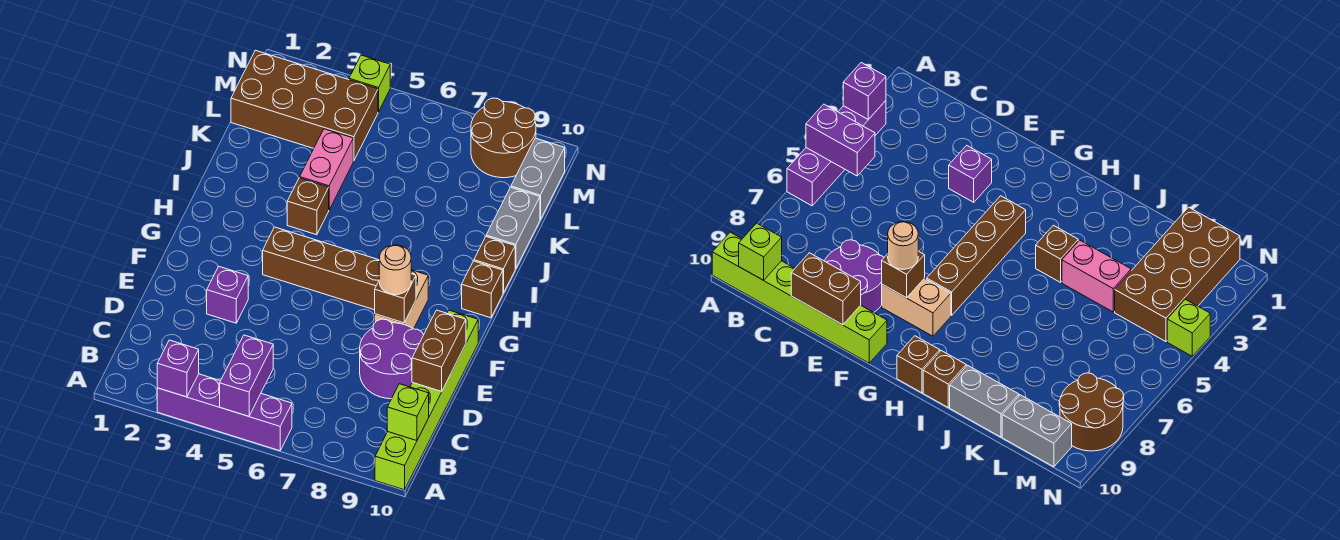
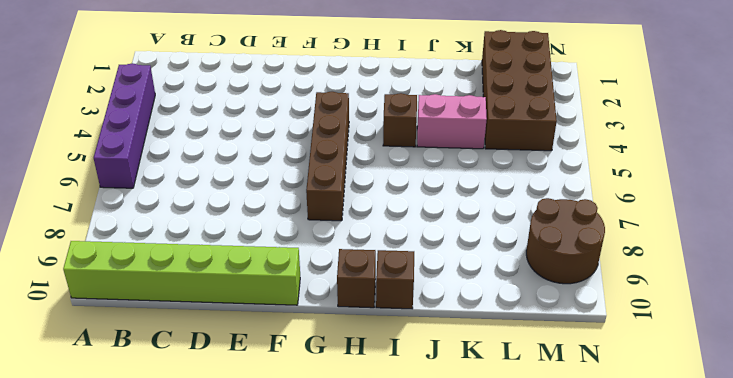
none -> purple round brick D8:E9 level 1
none -> purple brick E3 level 1
none -> tan brick F8:G8 level 1

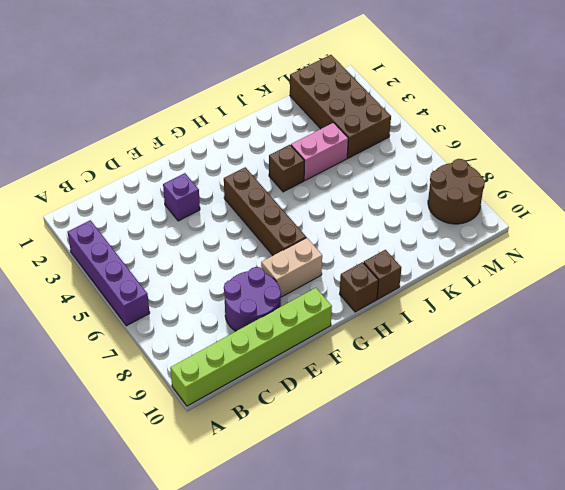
none -> grey brick J10:K10 level 1
none -> grey brick L10:M10 level 1
none -> lime brick N4 level 1

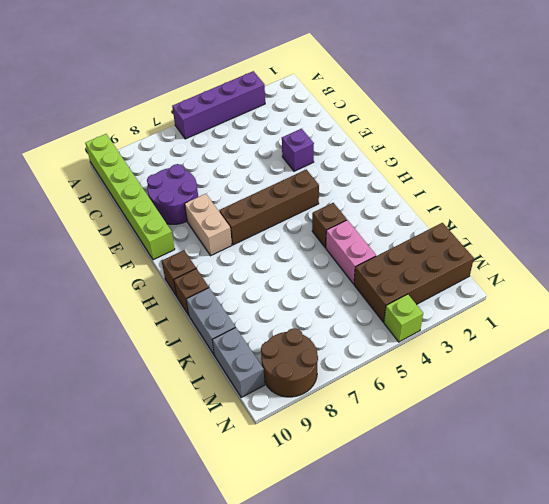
none -> purple brick A3 level 2
none -> purple brick A5:B5 level 2
none -> lime brick B10 level 2

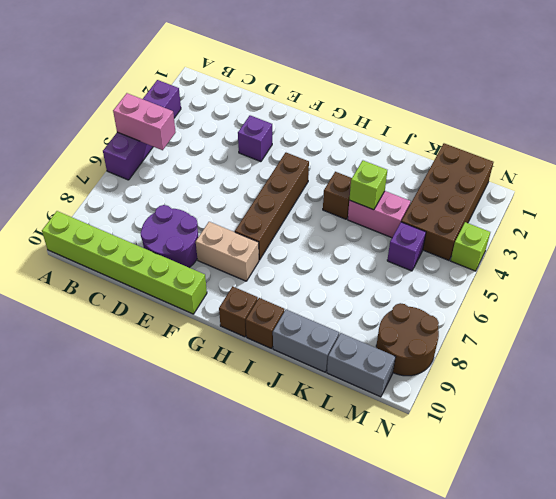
pink brick A5:B5 level 2 -> purple brick A5:B5 level 2
lime brick J4 level 2 -> lime brick B10 level 2
purple brick L5 level 1 -> purple brick A3 level 2
none -> brown brick D10:E10 level 2
none -> brown brick F8 level 2
none -> tan round brick F8 level 3

